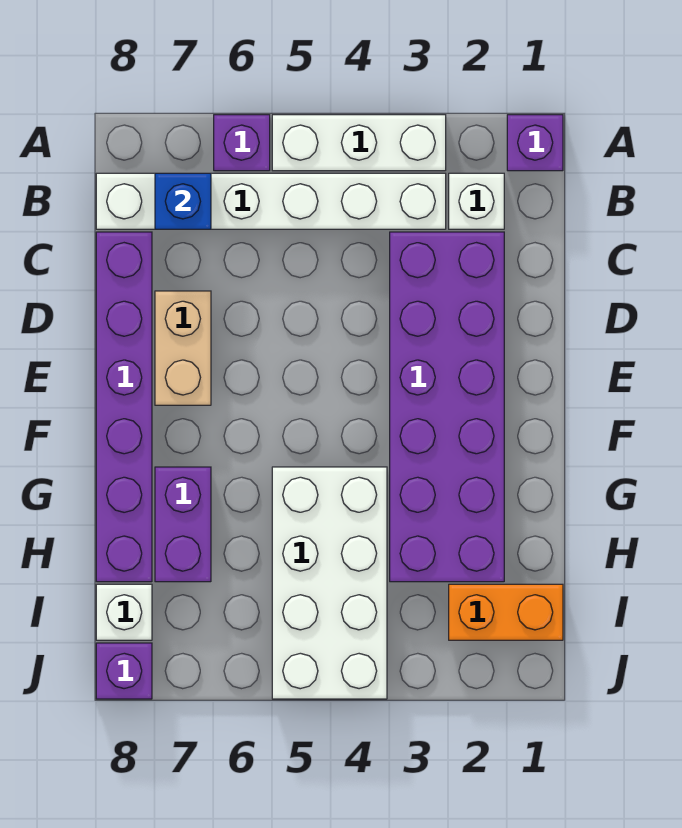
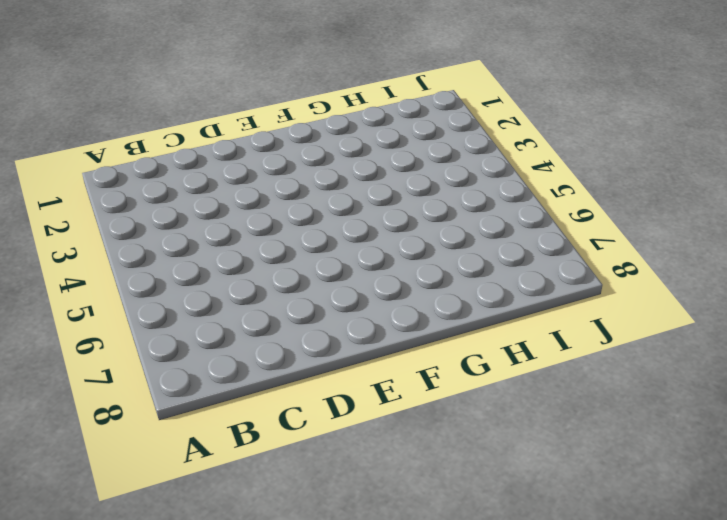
none -> purple brick A1 level 1
none -> white brick A3:A5 level 1
none -> purple brick A6 level 1

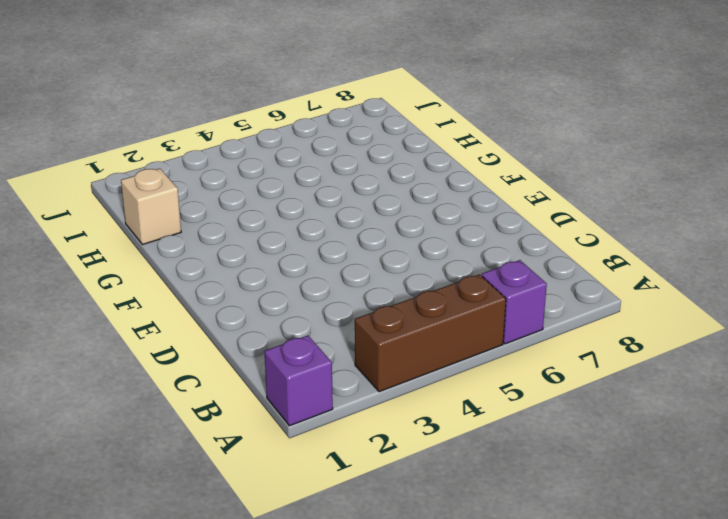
brown brick A3:A5 level 1 -> white brick A3:A5 level 1
tan brick H1 level 1 -> none
none -> white brick B2 level 1
none -> white brick B3:B8 level 1
none -> purple brick C2:H3 level 1

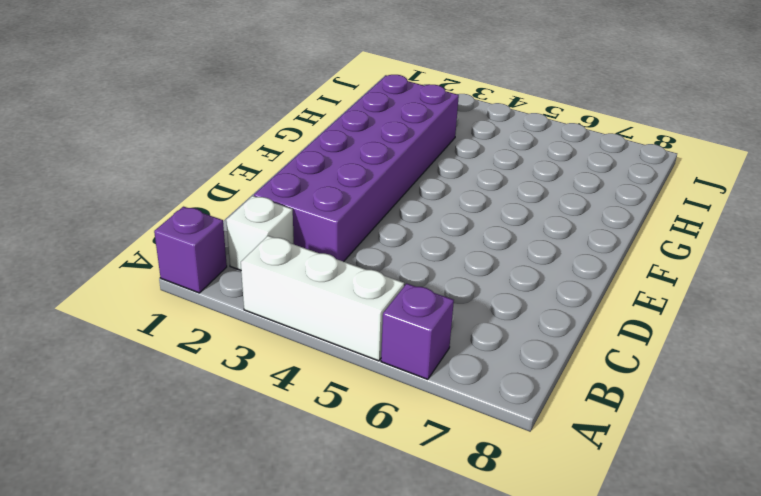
none -> white brick B3:B8 level 1
none -> purple brick C8:H8 level 1
none -> tan brick D7:E7 level 1

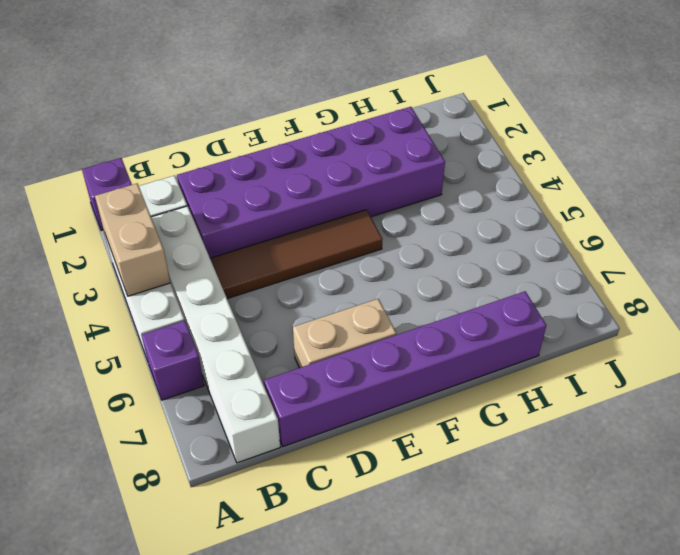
tan brick A3:A4 level 2 -> none
brown tile C4:F4 level 1 -> none
none -> white brick G4:J5 level 1
none -> purple brick G7:H7 level 1
none -> orange brick I1:I2 level 1

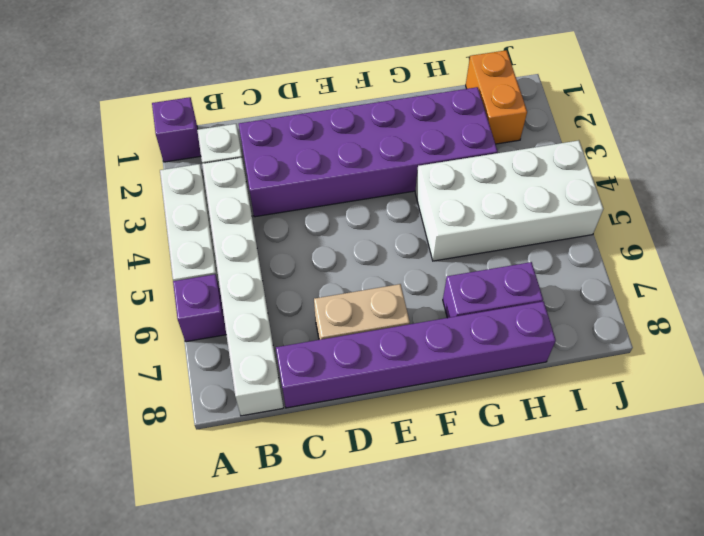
none -> white brick I8 level 1
none -> purple brick J8 level 1
none -> blue brick B7 level 2

